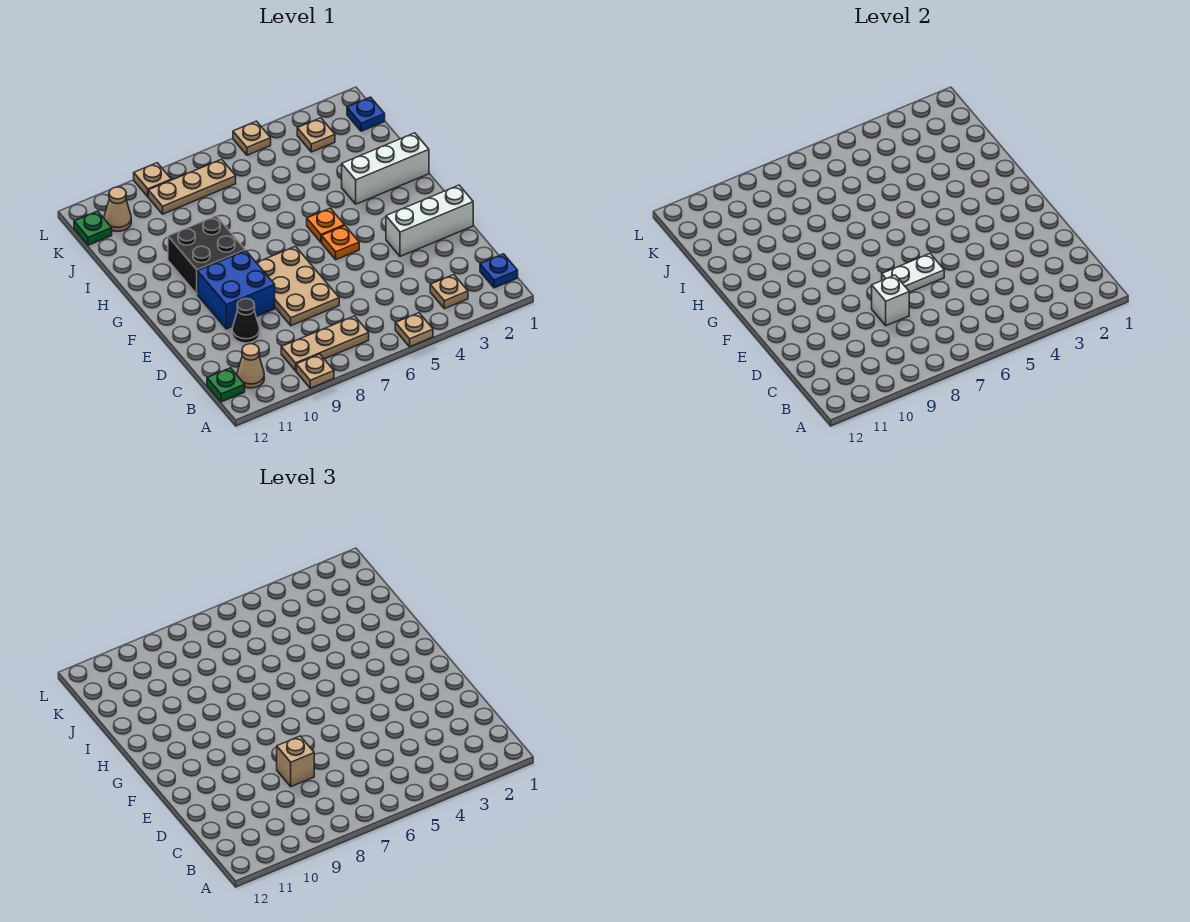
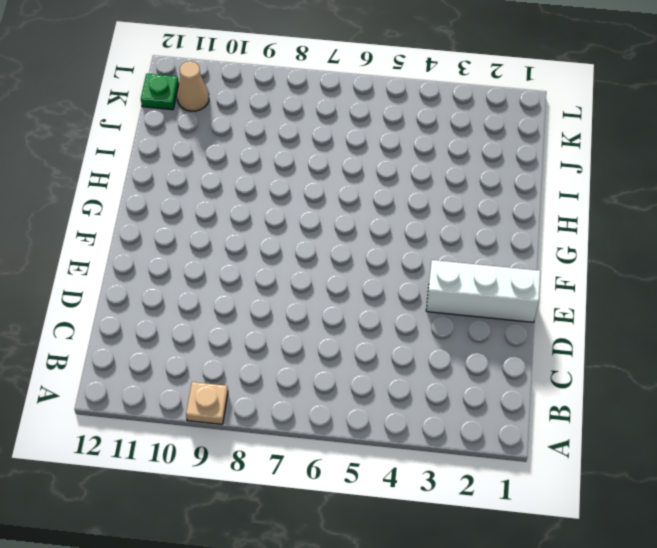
none -> tan plate A5 level 1
none -> blue plate B1 level 1
none -> tan plate B3 level 1

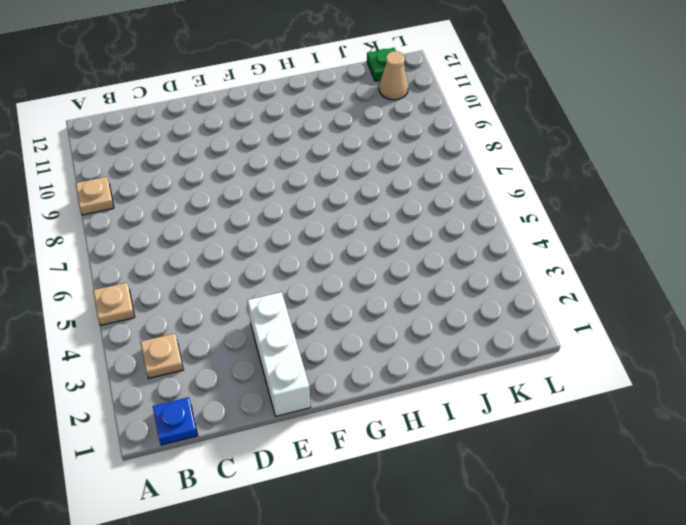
none -> tan plate B7:B9 level 1
none -> tan cone B11 level 1
none -> green plate B12 level 1

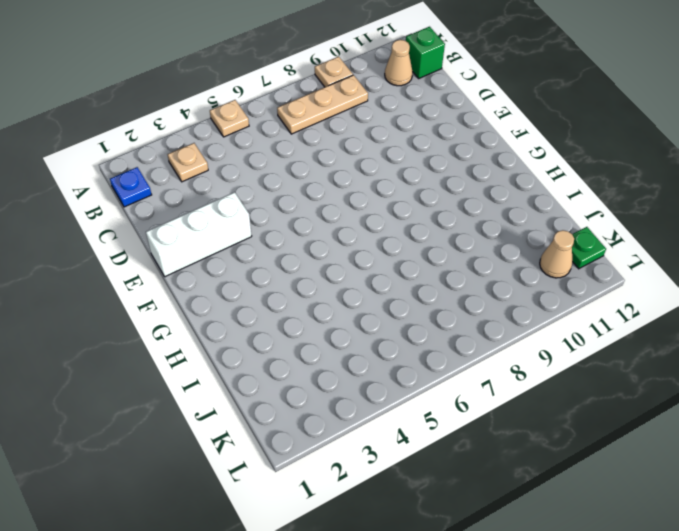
green brick B12 level 1 -> green plate B12 level 1
none -> tan plate D7:F8 level 1
none -> black cone D10 level 1
none -> blue brick E9:F10 level 1

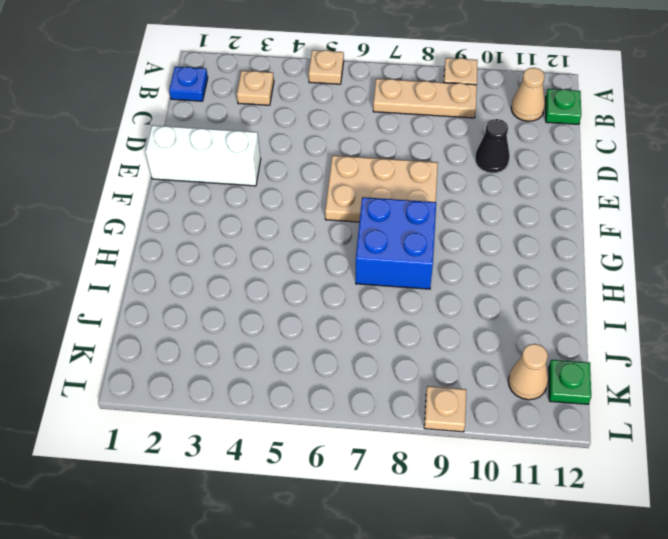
tan plate E6:F8 level 1 -> tan plate D7:F8 level 1
blue brick G7:H8 level 1 -> blue brick E9:F10 level 1
none -> orange plate F5 level 1
none -> orange plate G5 level 1
none -> black brick G9:H10 level 1

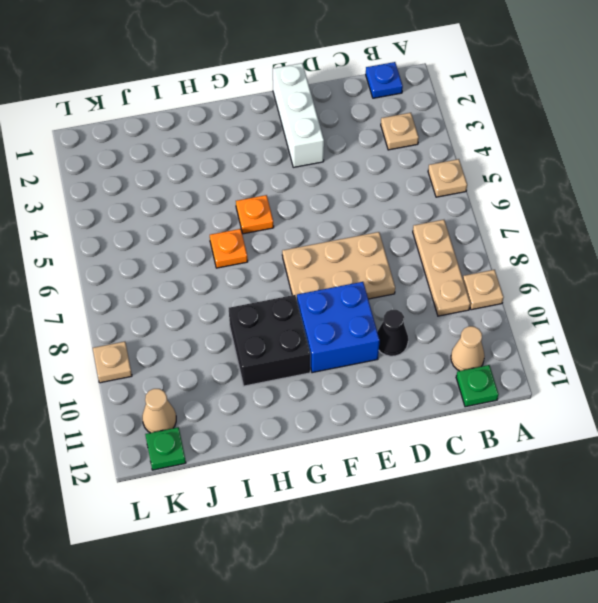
orange plate H6 level 1 -> orange plate F5 level 1
none -> white brick H1:H3 level 1
none -> blue plate K1 level 1
none -> tan plate K3 level 1

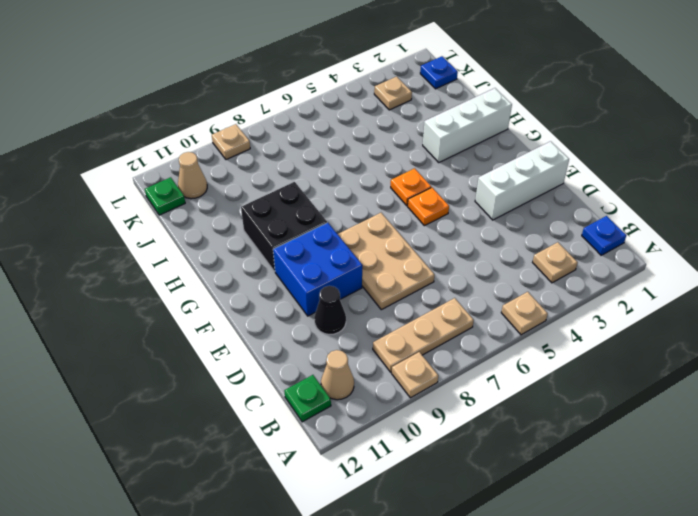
none -> tan plate K7:K9 level 1
none -> tan plate L5 level 1
none -> white brick D8 level 2

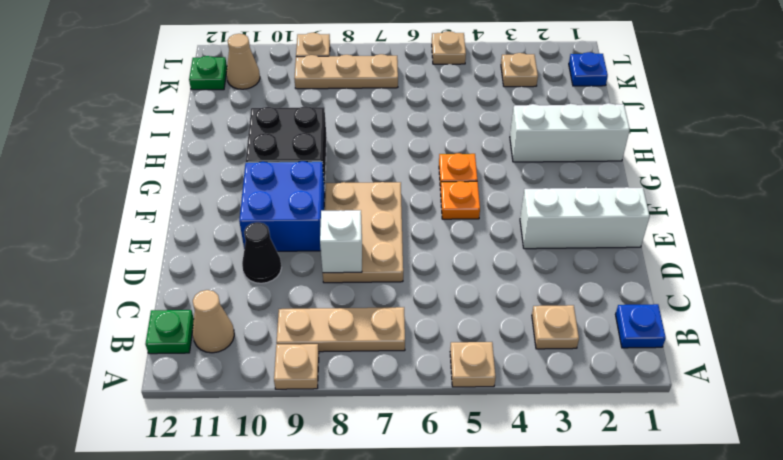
none -> white plate E6:E7 level 2
none -> tan brick D8 level 3

